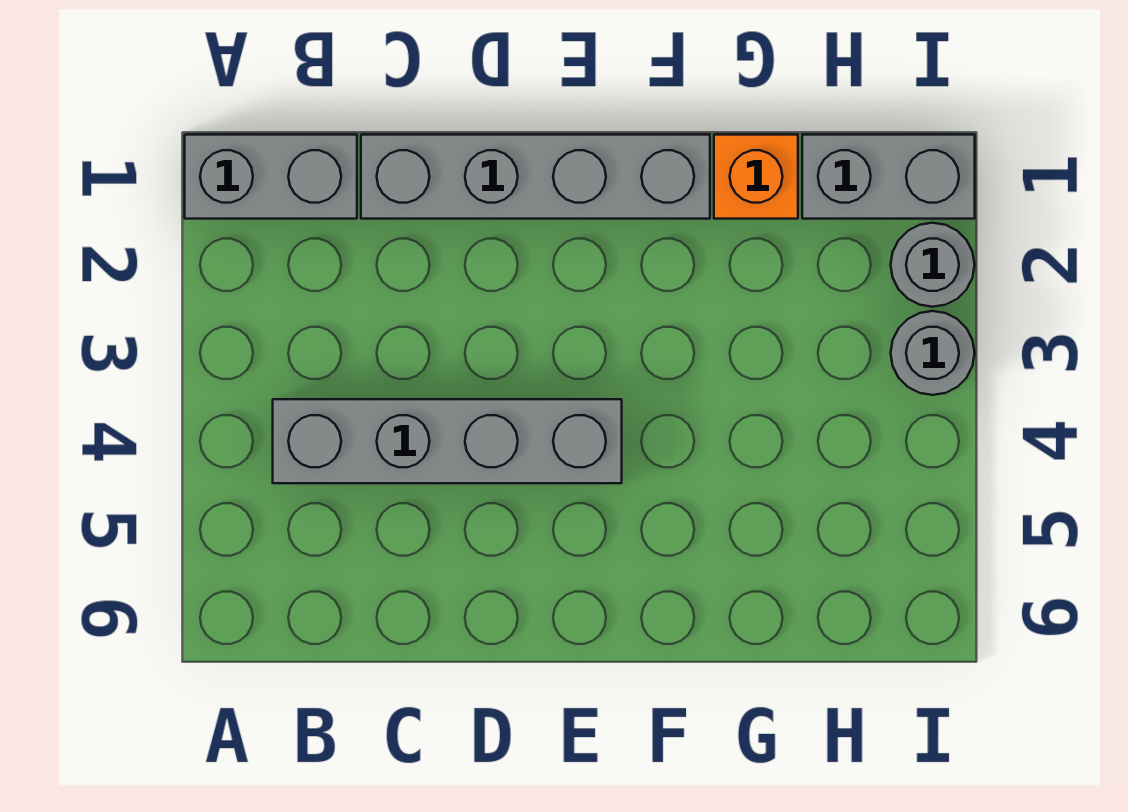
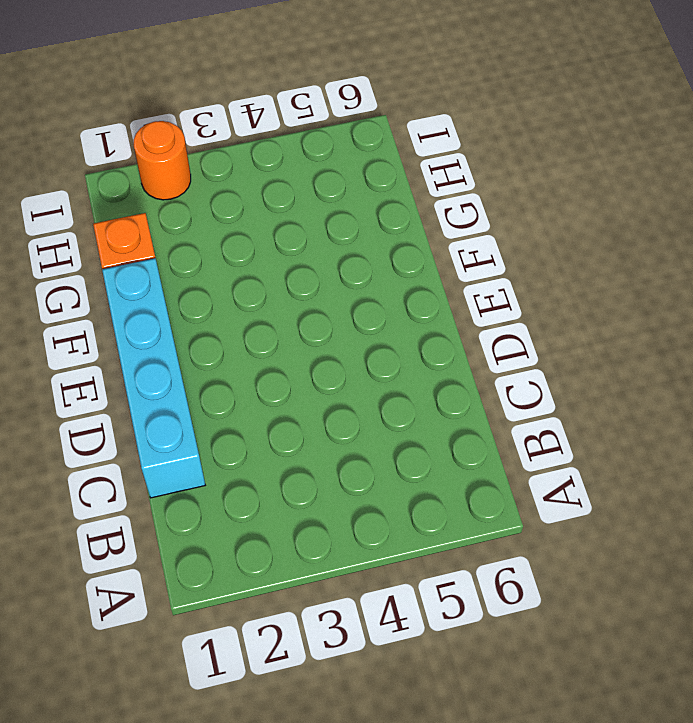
cyan brick C1:F1 level 1 -> grey brick C1:F1 level 1
orange round brick I2 level 1 -> grey round brick I2 level 1
none -> grey brick A1:B1 level 1
none -> grey brick B4:E4 level 1

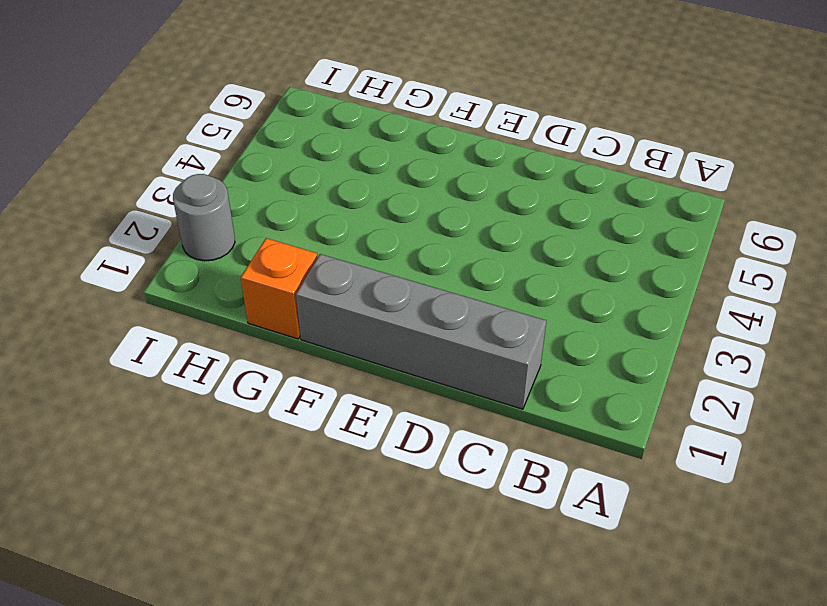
none -> grey brick A1:B1 level 1
none -> grey brick B4:E4 level 1

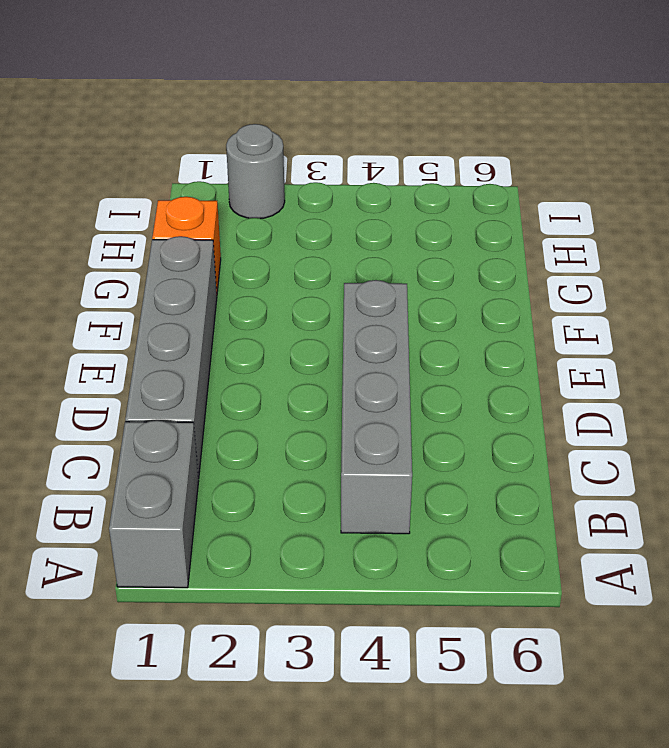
none -> grey brick H1:I1 level 1
none -> grey round brick I3 level 1

